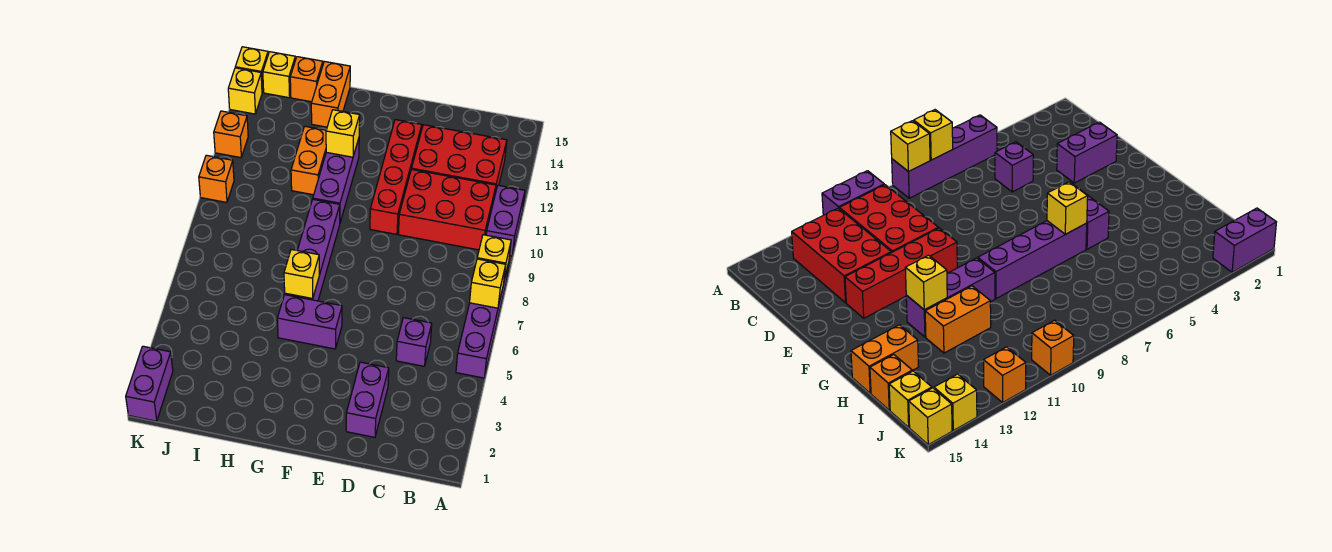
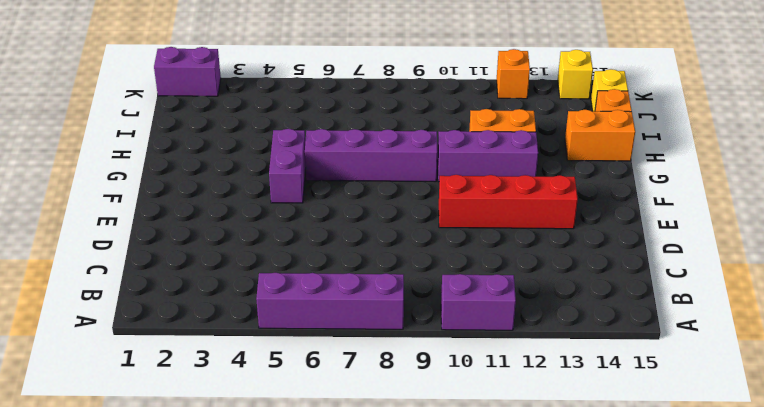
none -> red brick B10:D11 level 1
none -> red brick B12:D13 level 1
none -> purple brick C5 level 1

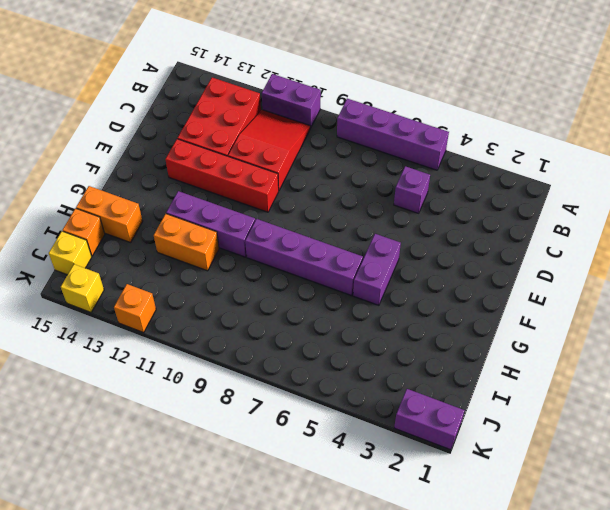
red slope B10:D11 level 1 top D -> red brick B10:D11 level 1
none -> purple brick D2:D3 level 1
none -> orange brick K10 level 1
none -> yellow brick K15 level 1

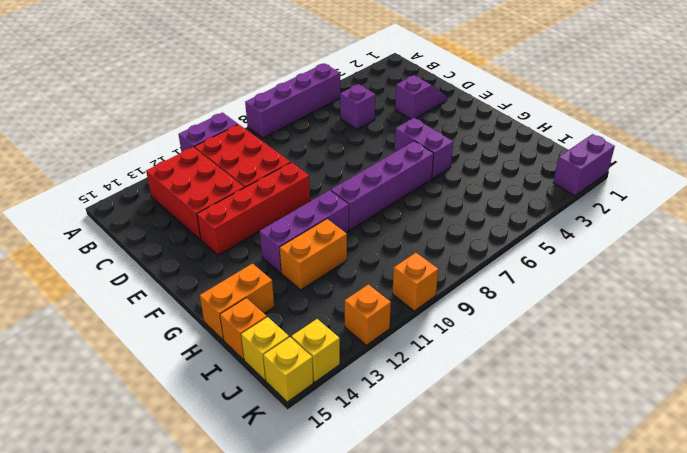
purple slope D2:D3 level 1 top 3 -> purple brick D2:D3 level 1
none -> yellow brick A7 level 2
none -> yellow brick A8 level 2
none -> yellow brick G6 level 2

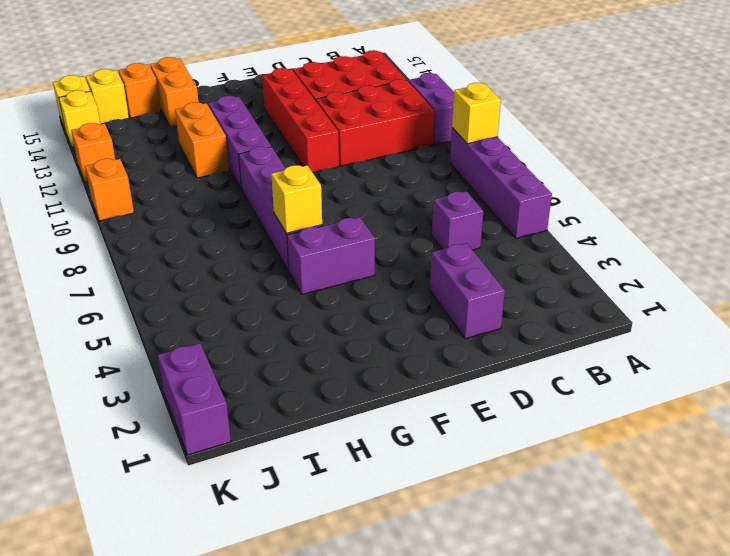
none -> yellow brick A7 level 2
none -> yellow brick G12 level 2

